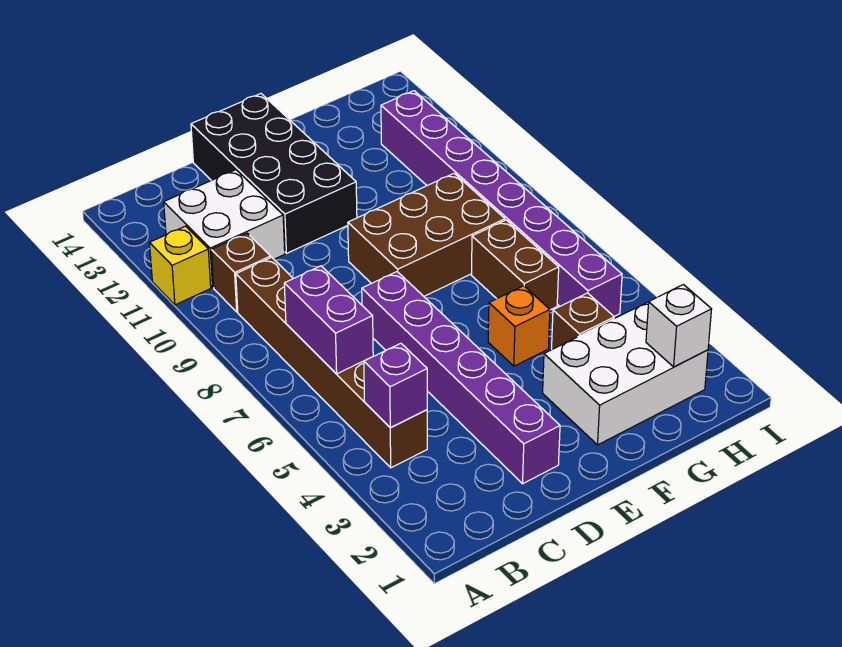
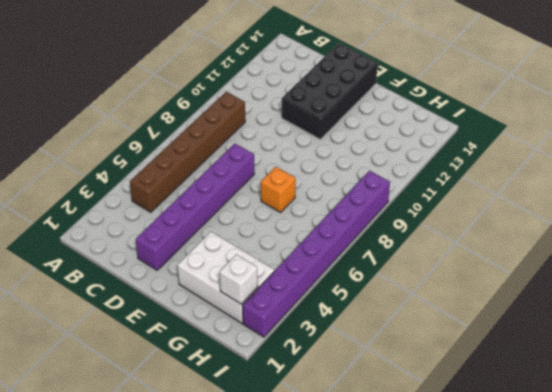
orange brick F7 level 1 -> orange brick F5 level 1
purple brick I2:I9 level 1 -> purple brick H5:H12 level 1
none -> yellow brick A11 level 1
none -> brown brick B10 level 1
none -> white brick B11:C12 level 1

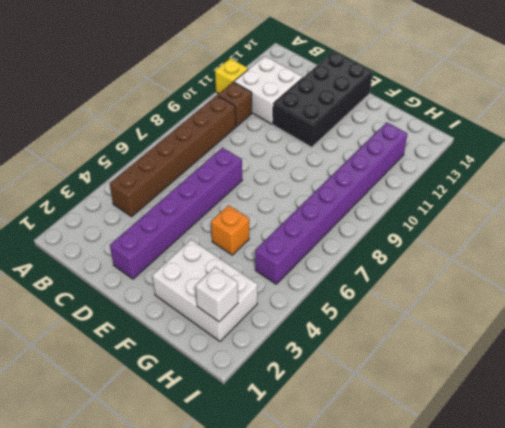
none -> brown brick E8:G9 level 1
none -> brown brick G4 level 1
none -> brown brick G6:G7 level 1

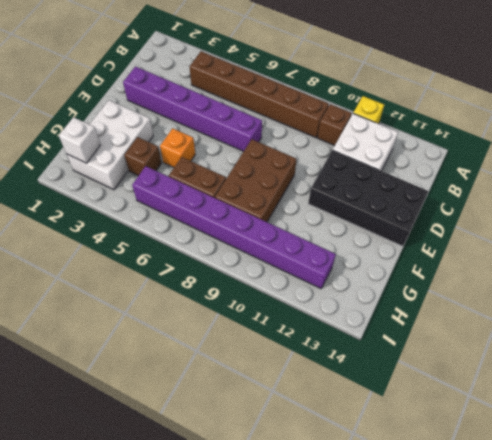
none -> purple brick B4 level 2
none -> purple brick B6:B7 level 2

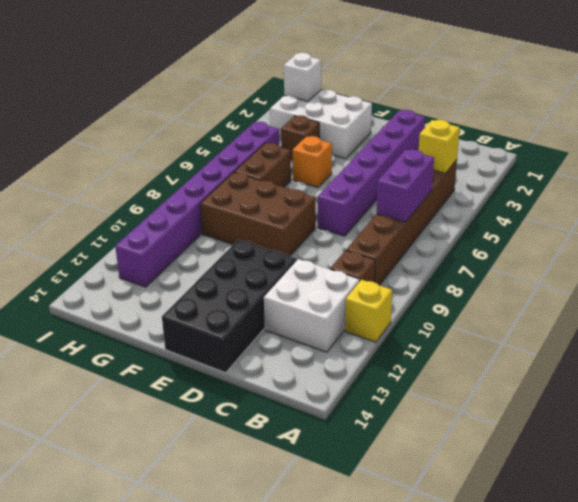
yellow brick B4 level 2 -> purple brick B4 level 2

